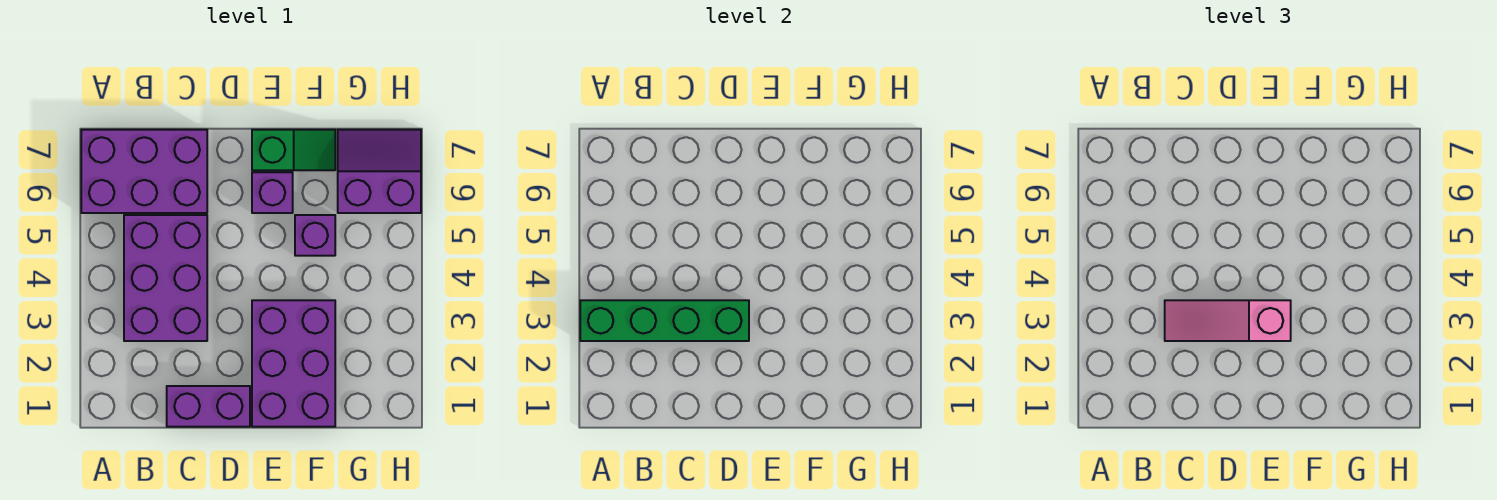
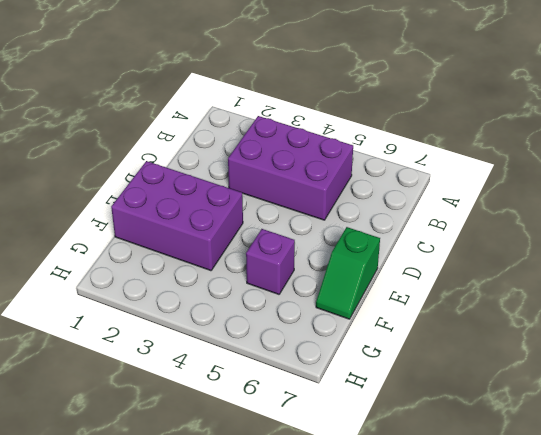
none -> purple brick A6:C7 level 1
none -> purple brick C1:D1 level 1

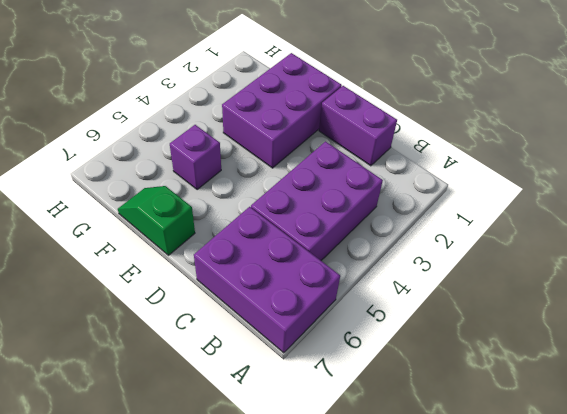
none -> purple brick E6 level 1
none -> purple slope G6:H7 level 1 top 6

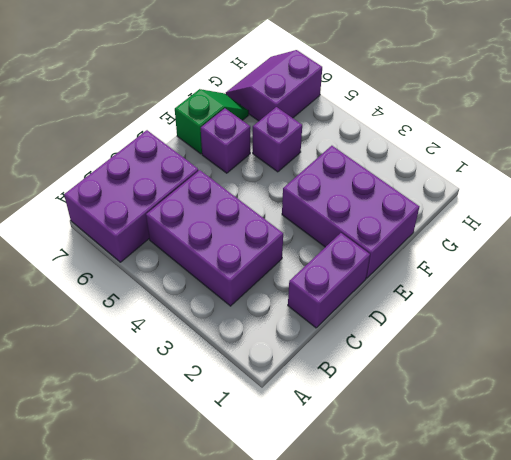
none -> green brick A3:D3 level 2
none -> pink slope C3:E3 level 3 top E

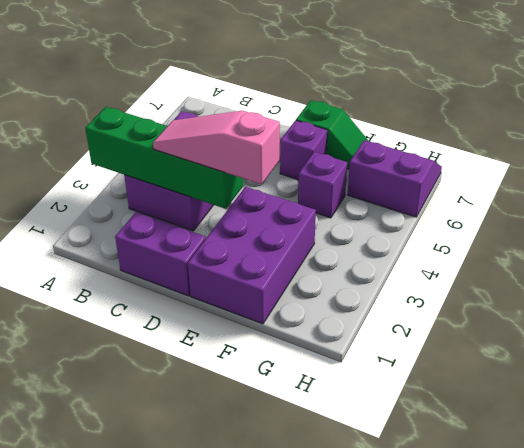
none -> purple brick A6:C7 level 1

